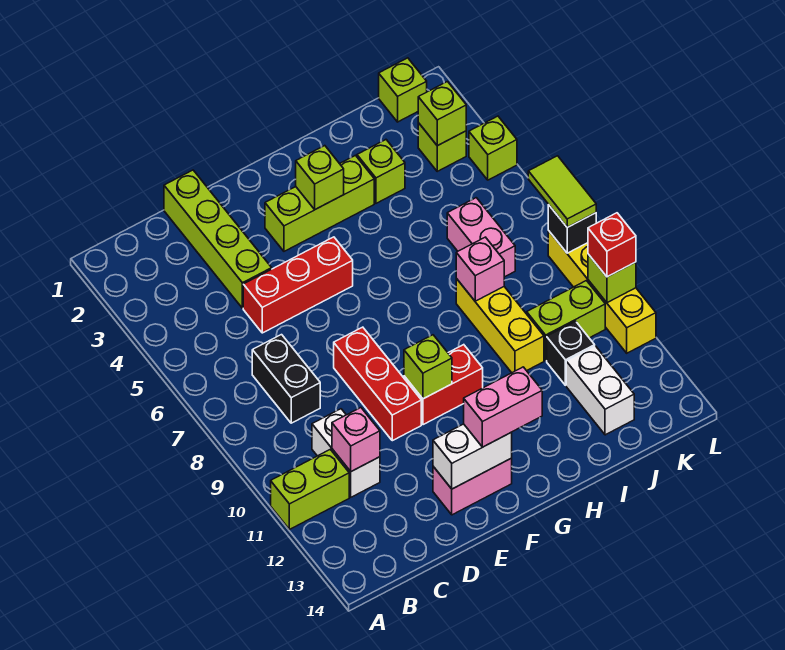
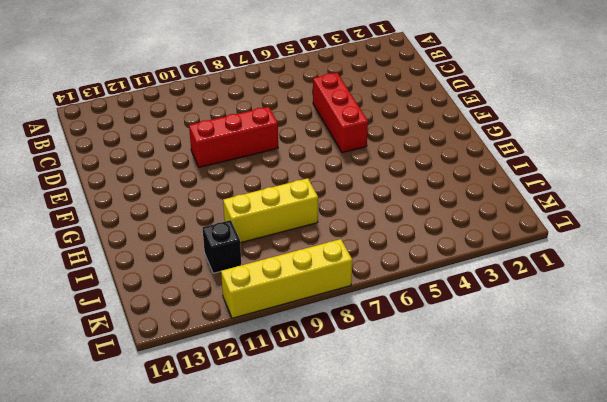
none -> lime brick A11:B11 level 1
none -> black brick C7:C8 level 1
none -> white brick C10:C11 level 1
none -> lime brick D1:D4 level 1

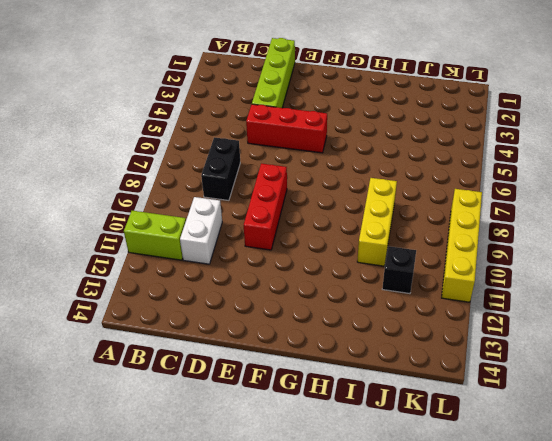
none -> pink brick E13:F13 level 1
none -> lime brick F3:H3 level 1
none -> red brick F10:G10 level 1
none -> lime brick I3 level 1

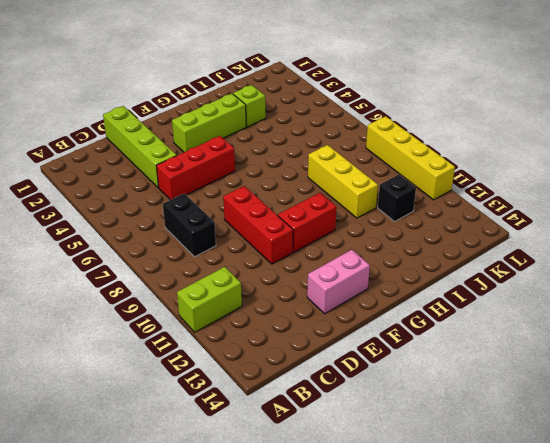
none -> white brick C10:C11 level 1
none -> pink brick J6:J7 level 1
none -> lime brick J10:K10 level 1
none -> white brick J12:J13 level 1

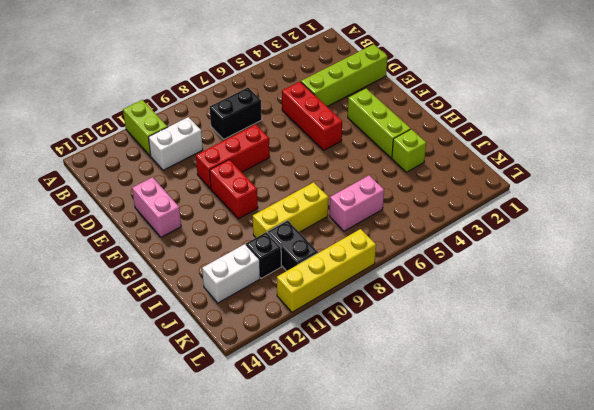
black brick J10:K10 level 1 -> lime brick J10:K10 level 1
none -> lime brick K1 level 1
none -> lime brick K3 level 1
none -> lime brick L4 level 1
none -> pink brick C11 level 2

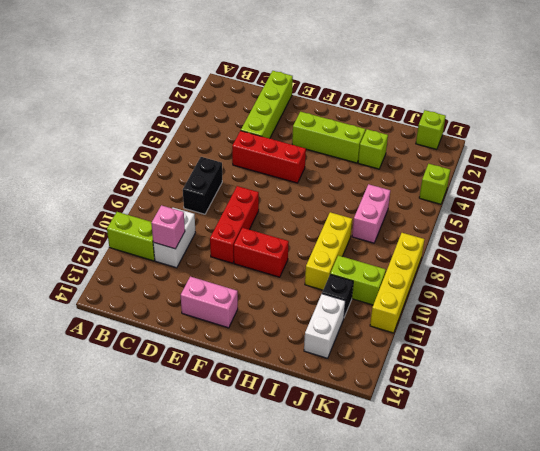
none -> lime brick K3 level 1
none -> white brick E13:F13 level 2
none -> lime brick F10 level 2
none -> lime brick G3 level 2

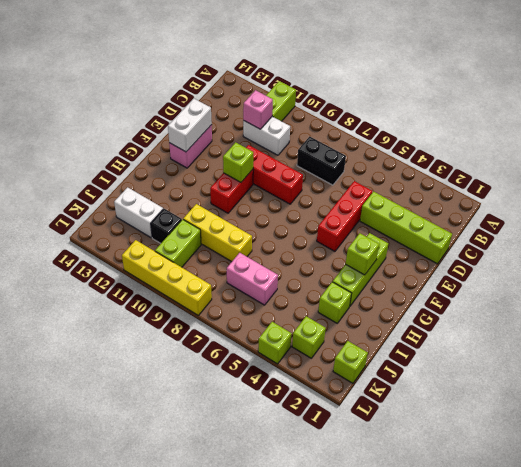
none -> pink brick I8 level 2
none -> lime brick K3 level 2
none -> black brick L8 level 2
none -> lime brick L10 level 2

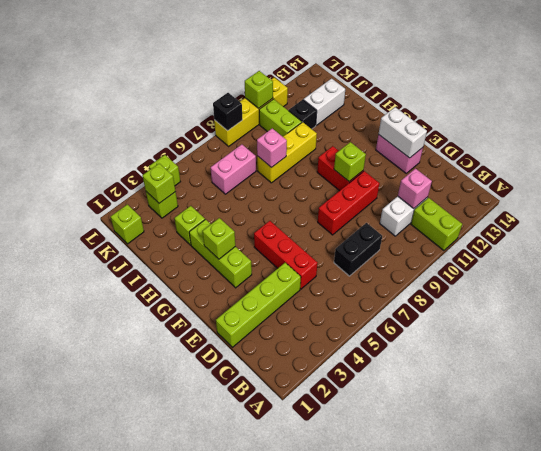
none -> pink brick F13:G13 level 3
none -> lime tile L7:L8 level 3
none -> red brick L10 level 3

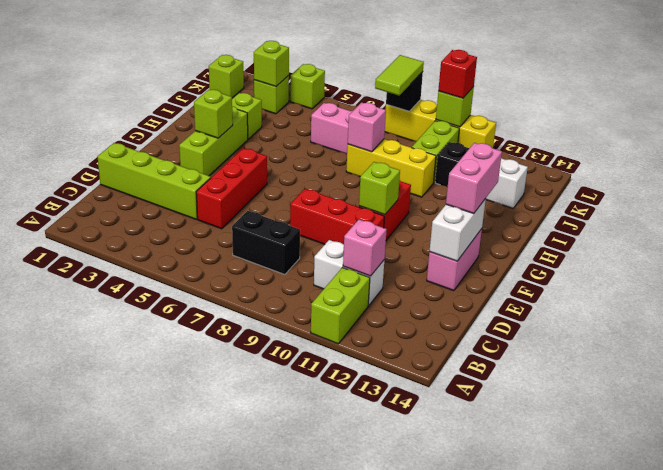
lime tile K8:L8 level 3 -> lime tile L7:L8 level 3

